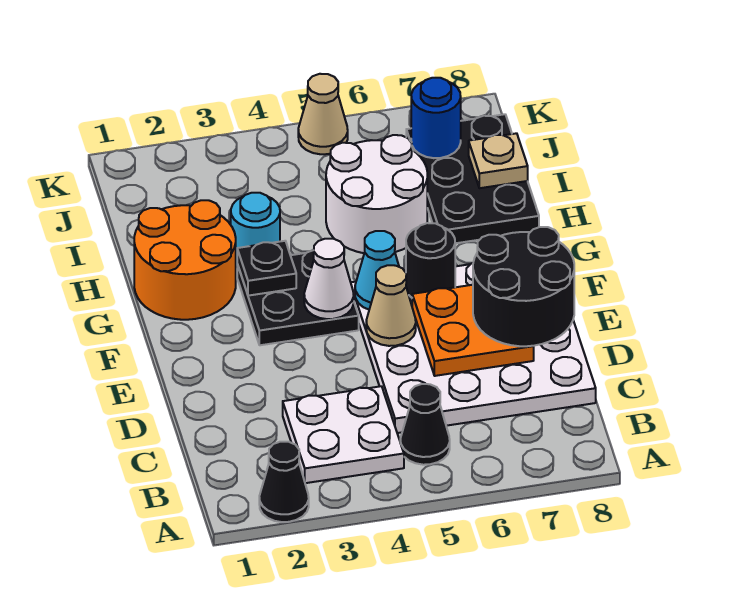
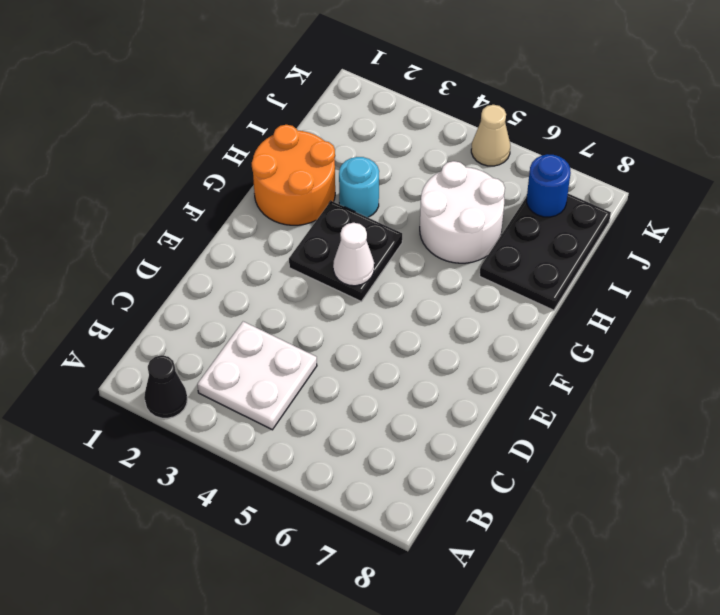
none -> black cone B5 level 1
none -> white plate C5:F8 level 1
none -> orange plate D6:E7 level 2

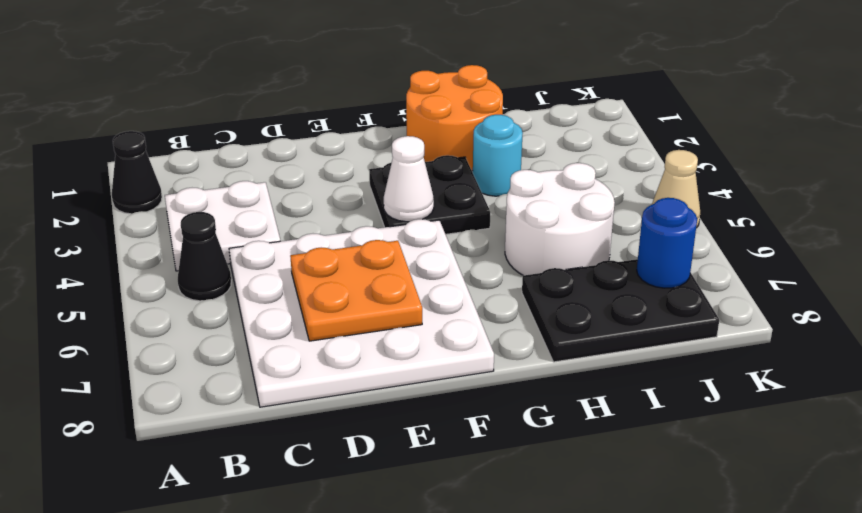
none -> tan cone E5 level 2
none -> cyan cone F5 level 2
none -> black round brick F6 level 2

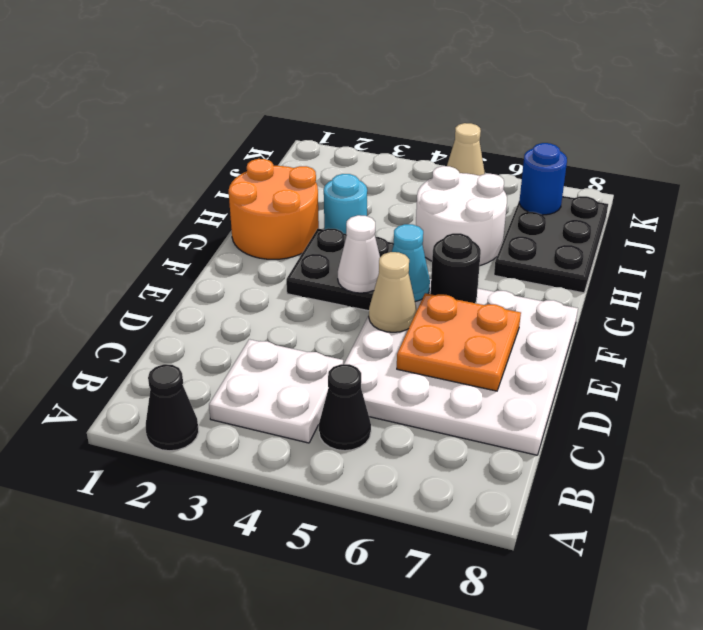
none -> black plate G3 level 2
none -> tan plate I8 level 2
none -> black round brick D7:E8 level 3

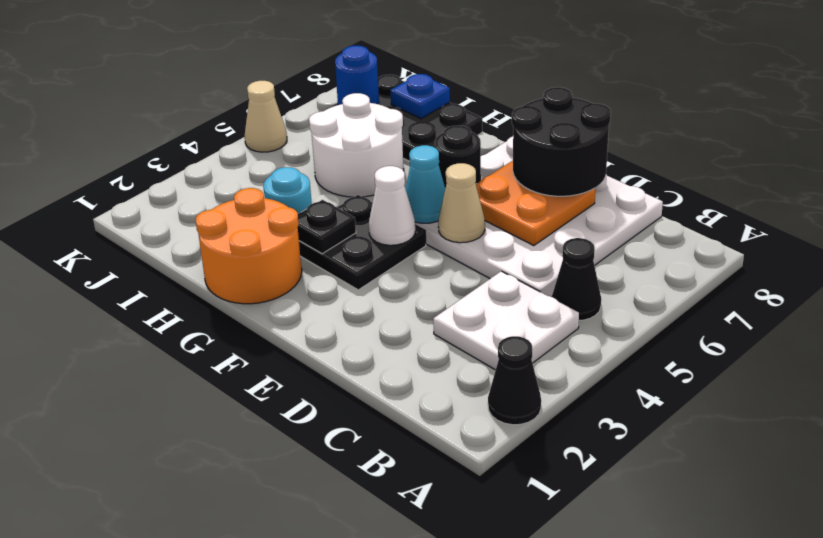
blue plate I8 level 2 -> tan plate I8 level 2

